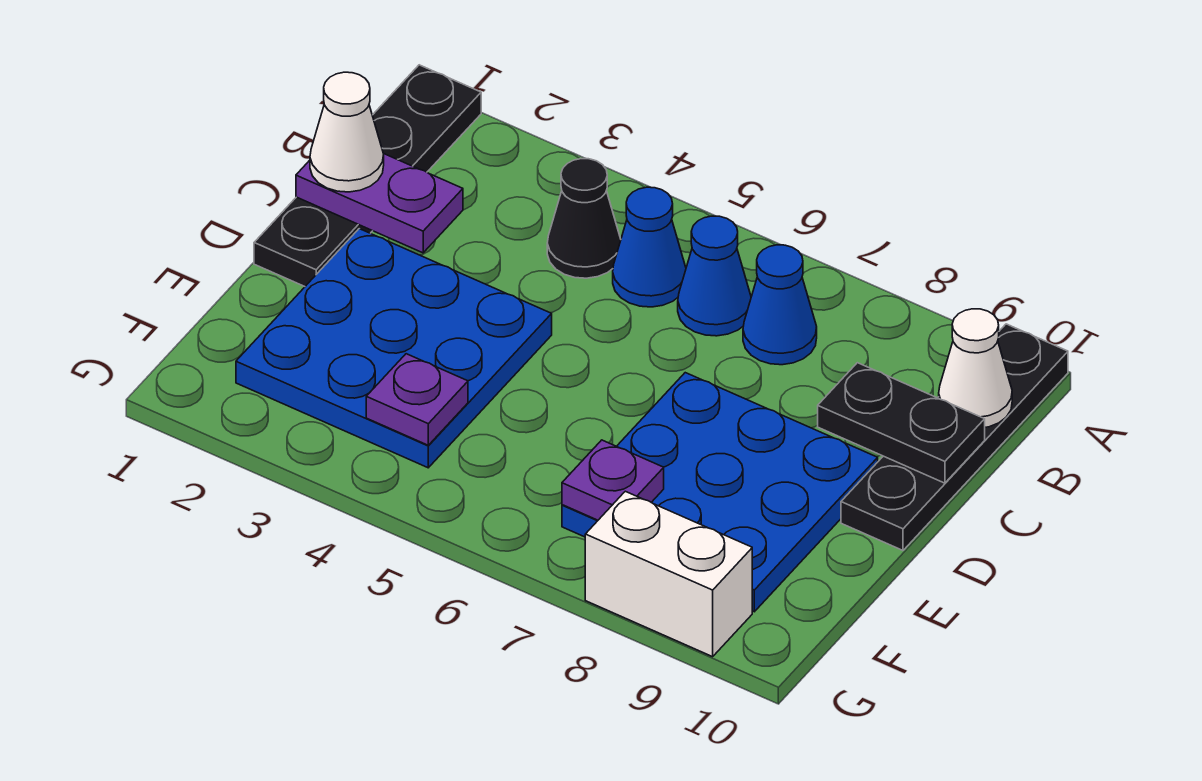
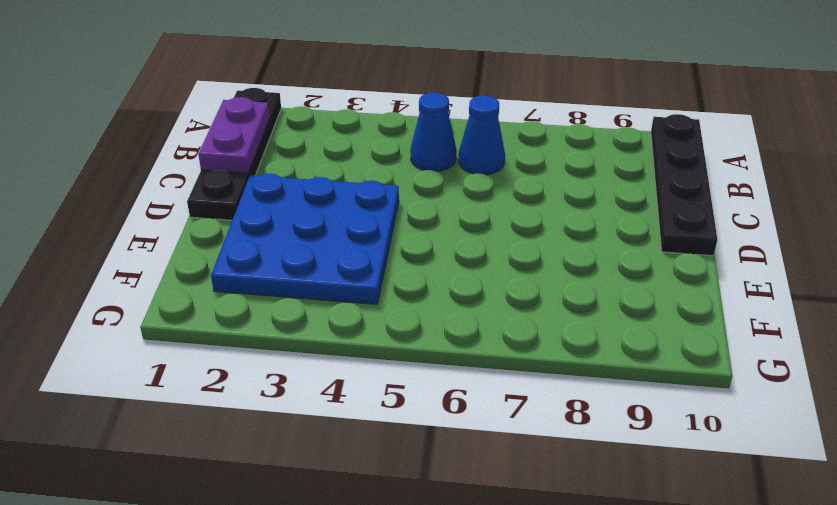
purple plate B1:C1 level 2 -> purple plate C1:C2 level 2
none -> black cone B4 level 1
none -> blue cone B7 level 1
none -> blue plate D7:F9 level 1

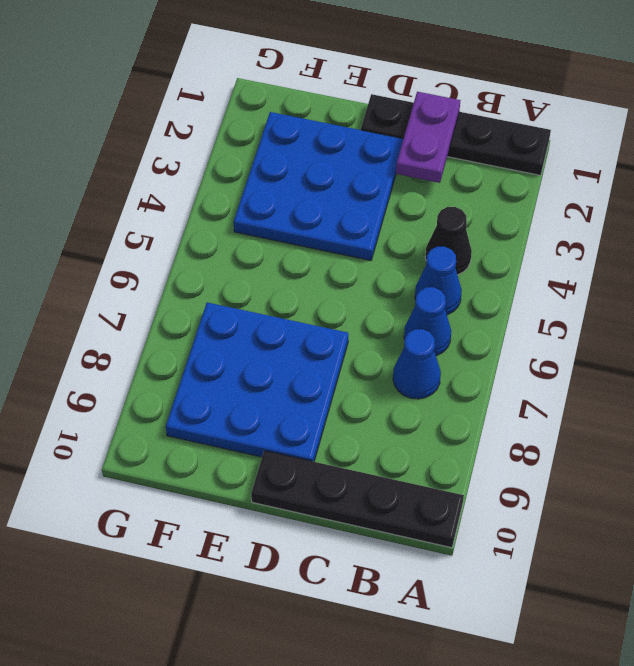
none -> white brick G8:G9 level 1
none -> white cone B10 level 2
none -> black plate C9:C10 level 2

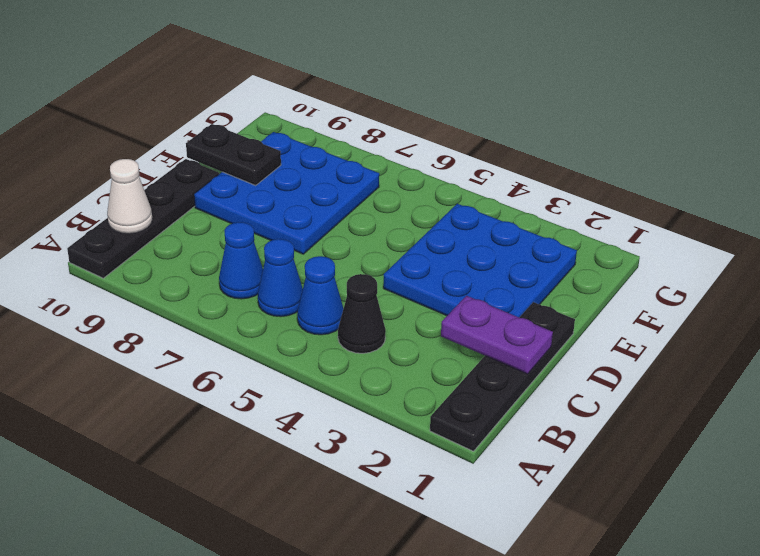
black plate E9:E10 level 2 -> black plate C9:C10 level 2
none -> white brick G8:G9 level 1
none -> purple plate F4 level 2
none -> purple plate F7 level 2

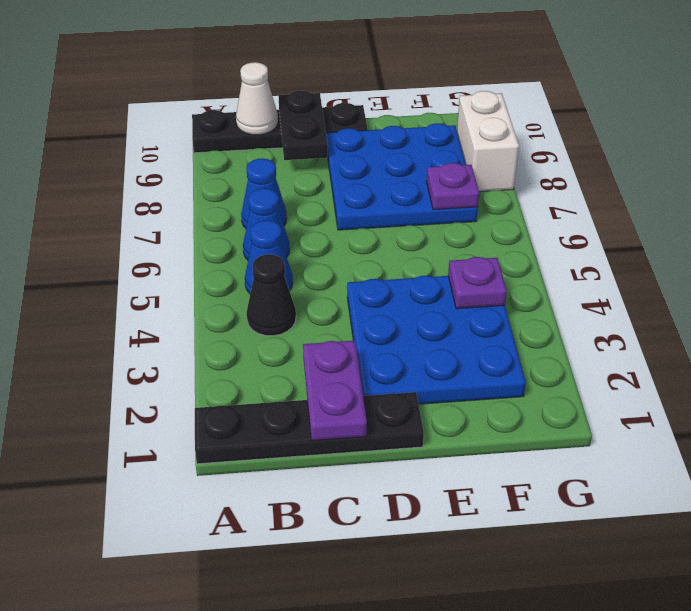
none -> white cone C1 level 3

